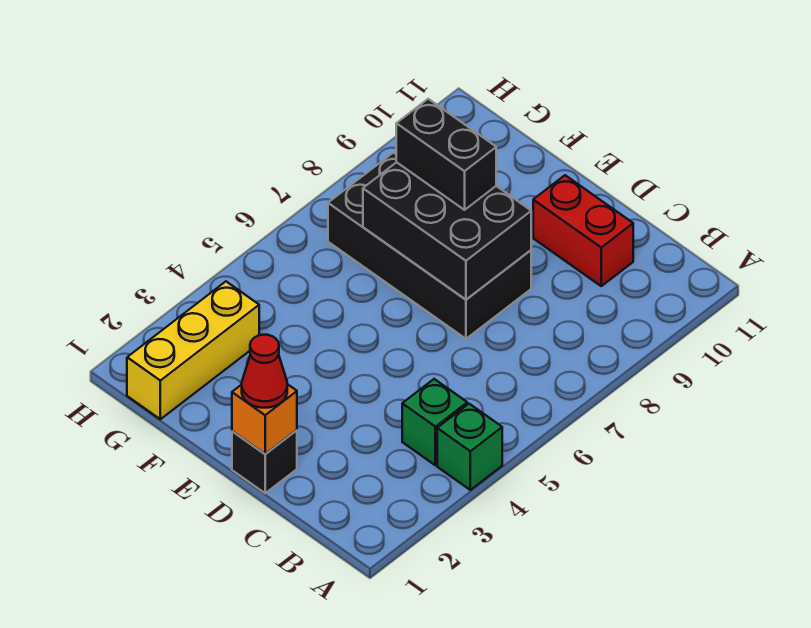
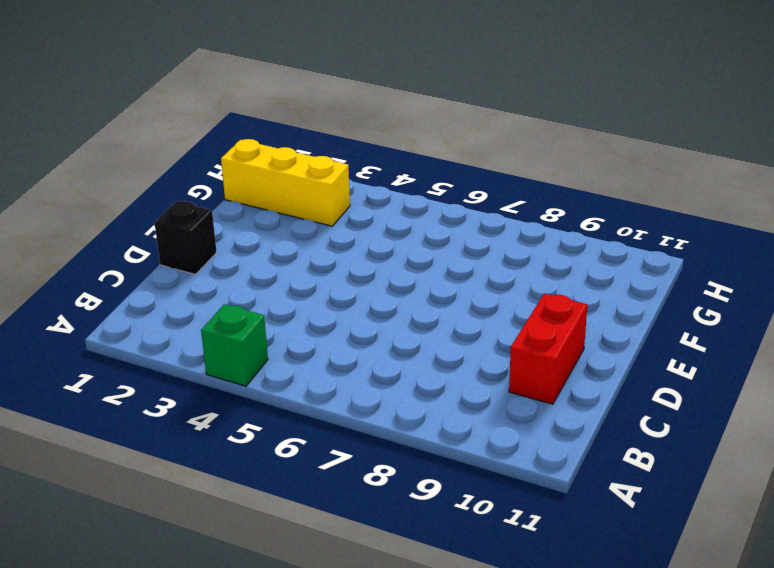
none -> green brick B4 level 1
none -> black brick D7:G8 level 1

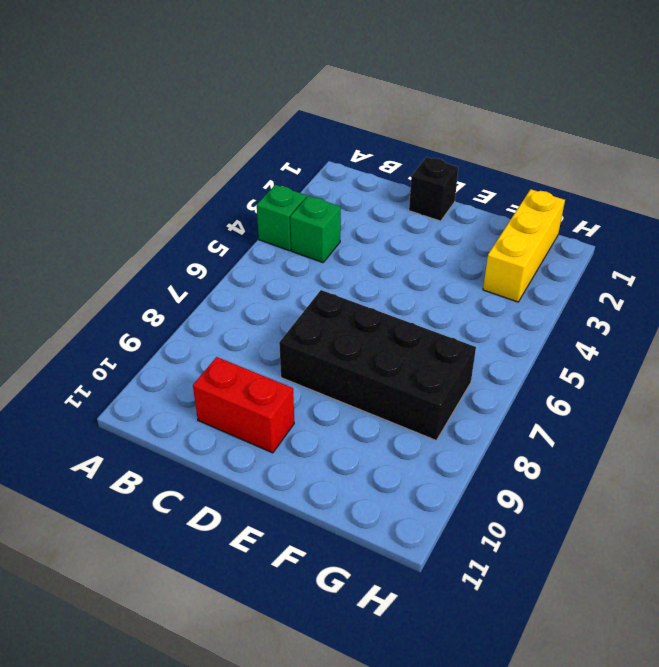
none -> orange brick D1 level 2
none -> black brick D7:F8 level 2

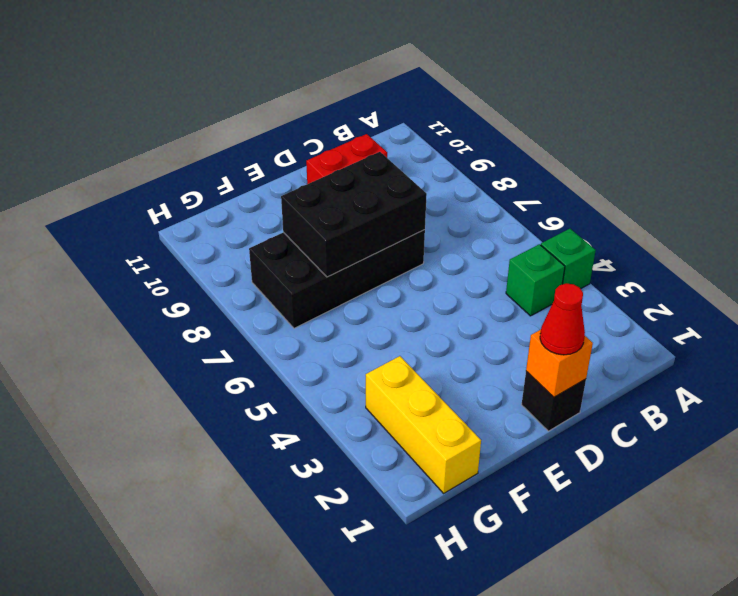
none -> black brick E8:F8 level 3

